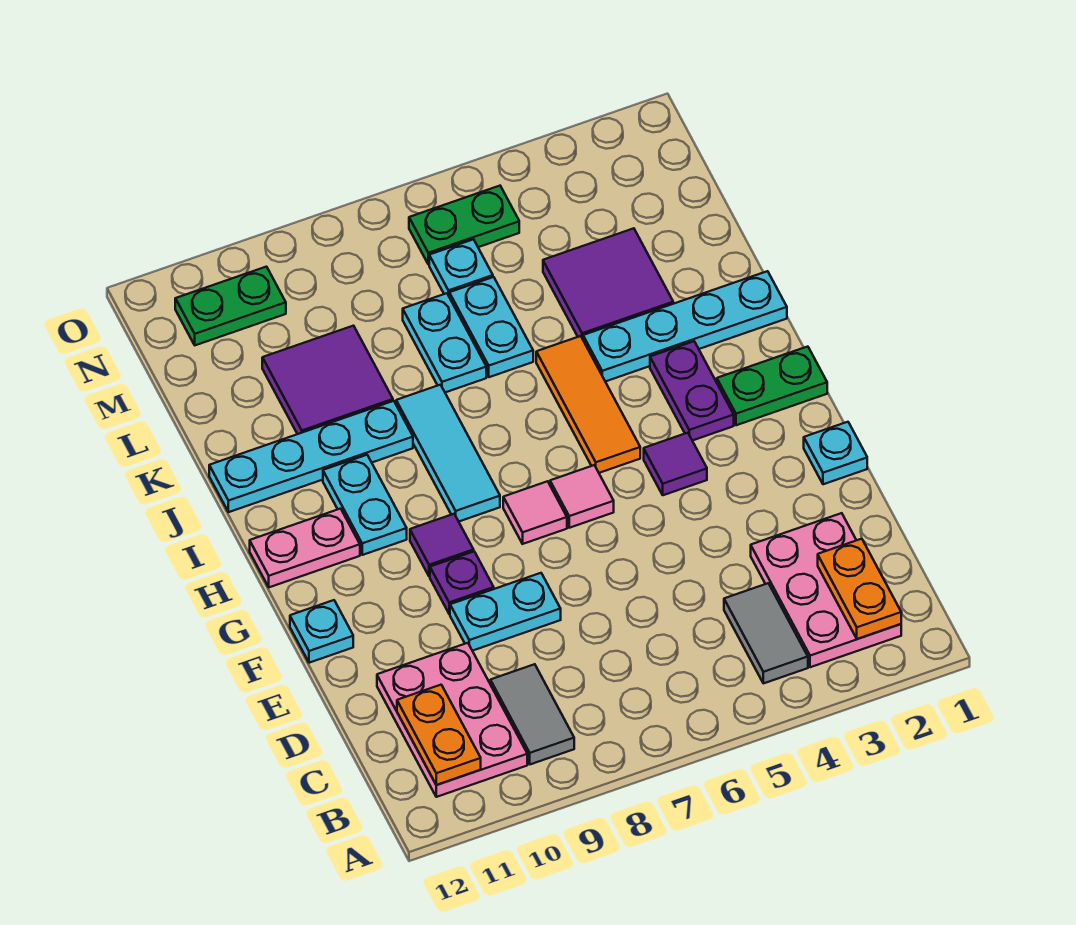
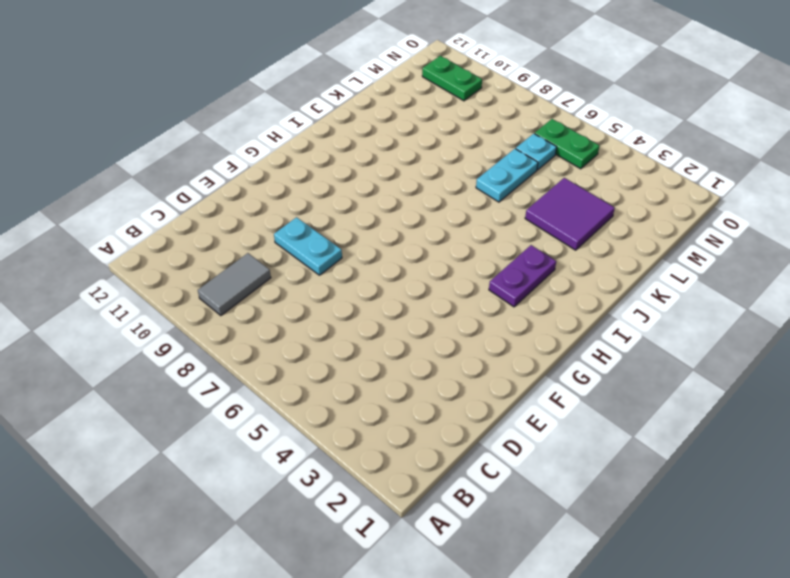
none -> pink plate B2:D3 level 1
none -> grey tile B4:C4 level 1
none -> pink plate B10:D11 level 1

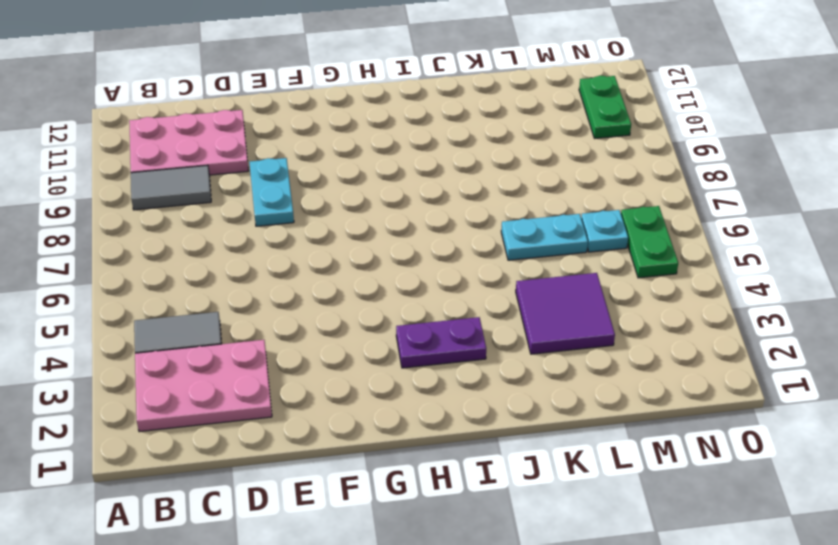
none -> cyan plate F1 level 1
none -> purple plate F9 level 1
none -> cyan plate F12 level 1

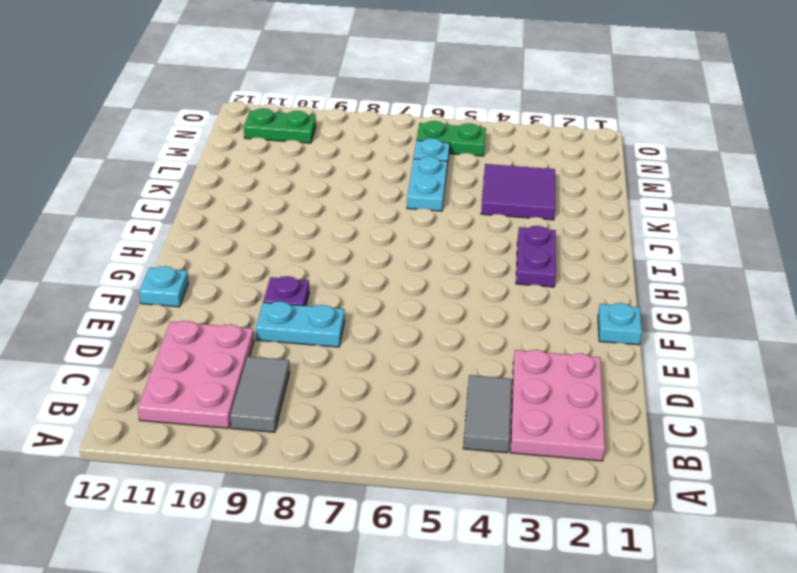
none -> purple tile G4 level 1
none -> pink tile G6 level 1
none -> pink tile G7 level 1

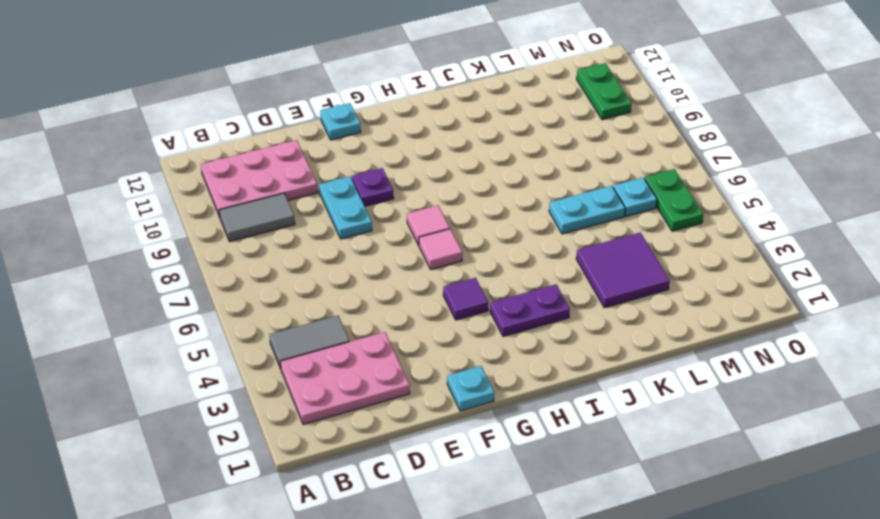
none -> purple tile G9 level 1
none -> green plate H1:H2 level 1
none -> orange tile H5:J5 level 1

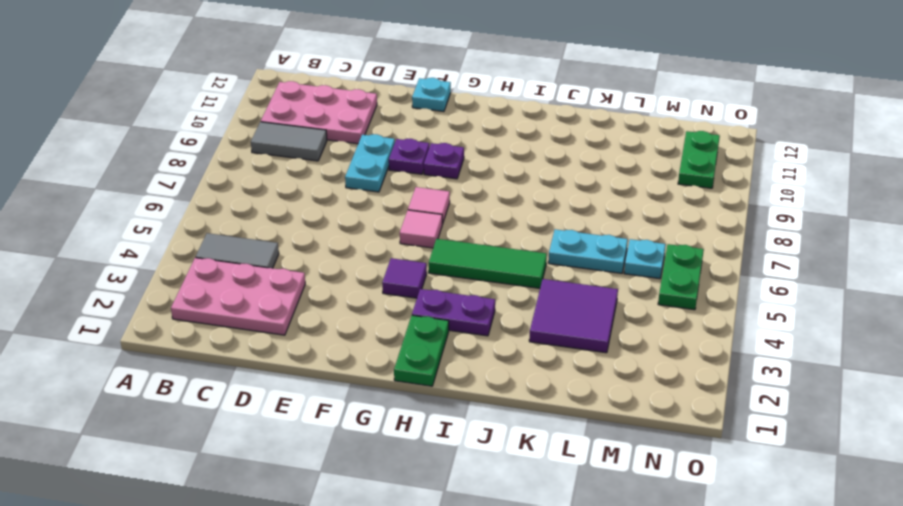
purple plate G9 level 1 -> purple tile G9 level 1
green tile H5:J5 level 1 -> orange tile H5:J5 level 1
none -> cyan plate F1 level 1
none -> cyan tile H8:J8 level 1
none -> cyan plate H10:I10 level 1

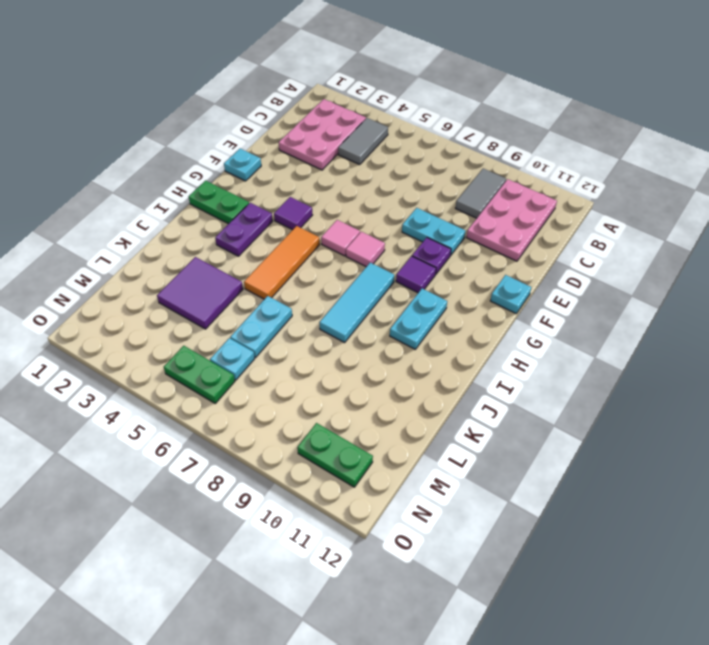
none -> pink plate H11:H12 level 1
none -> cyan plate J1:J4 level 1
none -> cyan plate J9:J12 level 1

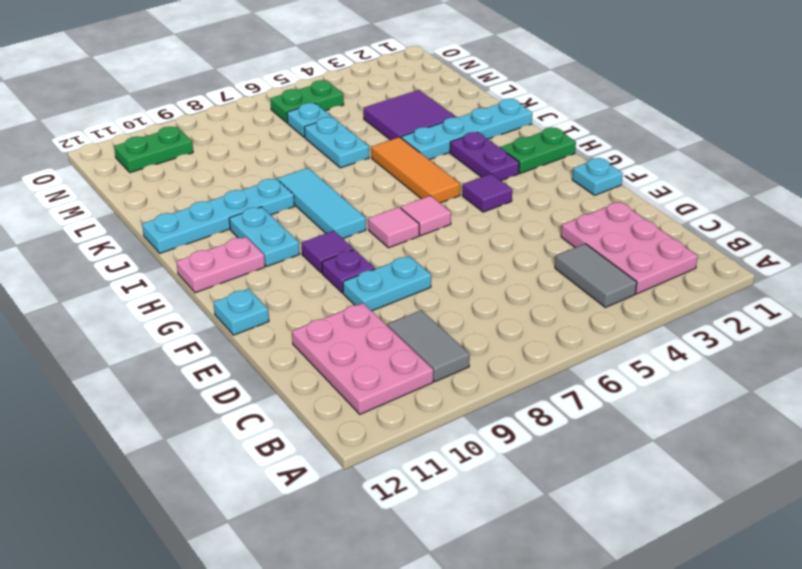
none -> cyan plate K7:L7 level 1
none -> purple tile K9:L10 level 1
none -> orange plate B2:C2 level 2

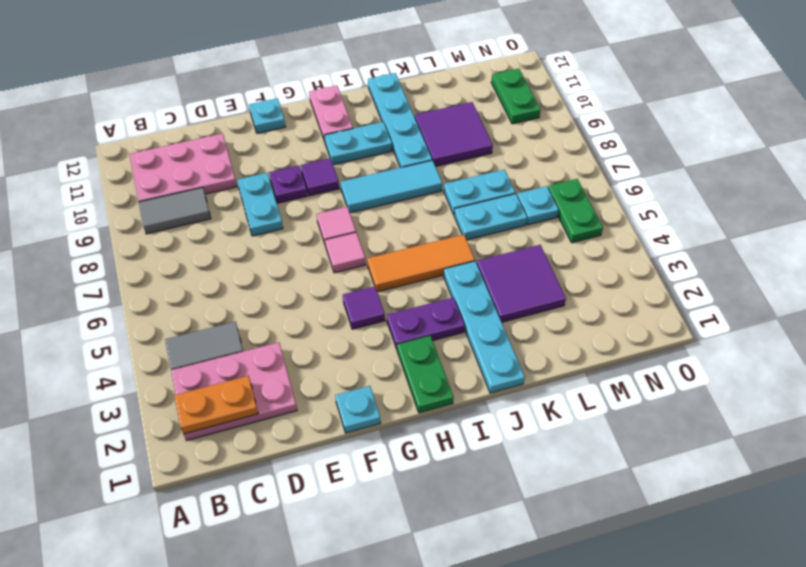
none -> orange plate B11:C11 level 2

